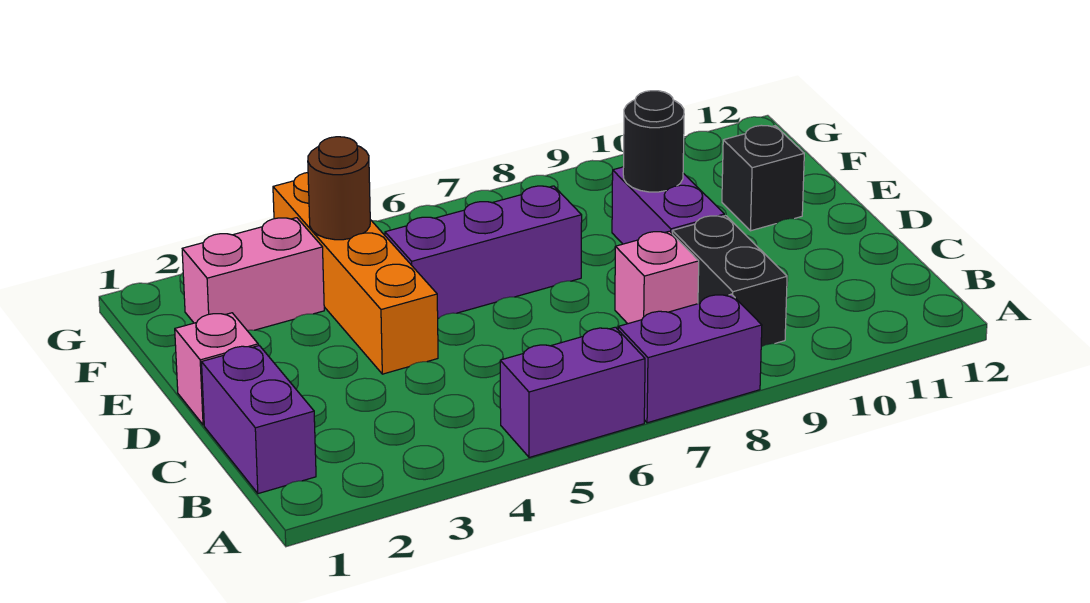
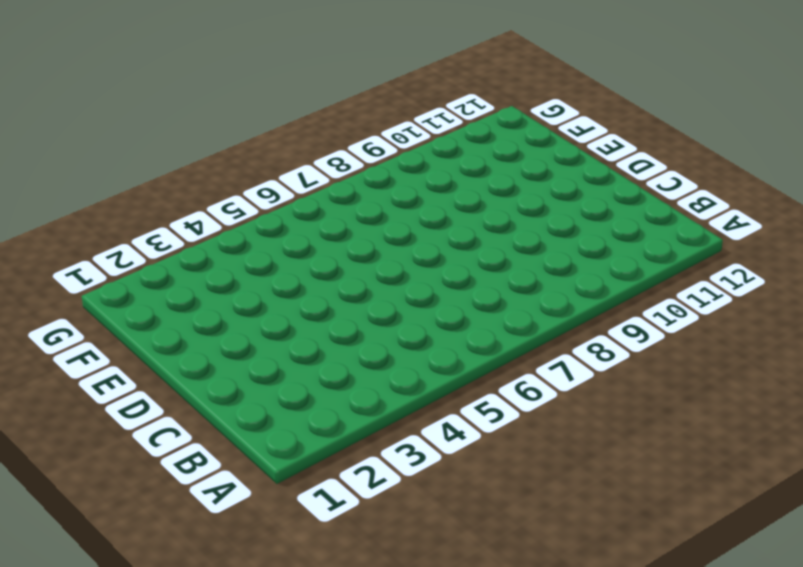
none -> purple brick A5:A6 level 1
none -> purple brick A7:A8 level 1
none -> purple brick B1:C1 level 1

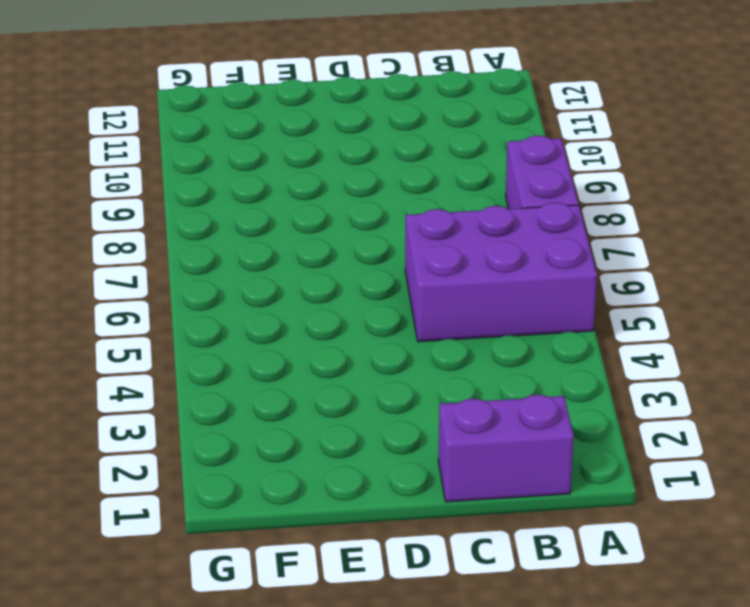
purple brick A5:C6 level 1 -> purple brick A5:A6 level 1
none -> black brick B9:C9 level 1
none -> pink brick C8 level 1
none -> pink brick D1 level 1

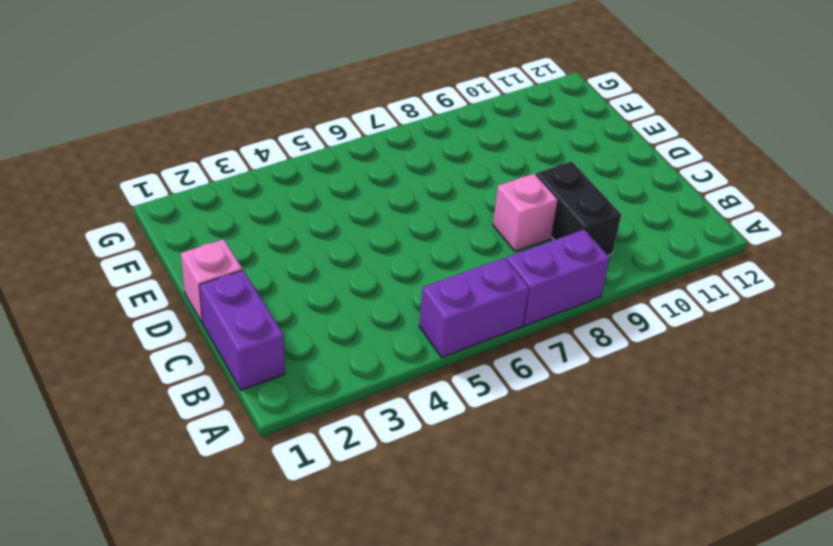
none -> orange brick D4:G4 level 1
none -> purple brick D9:E9 level 1
none -> purple brick E5:E7 level 1

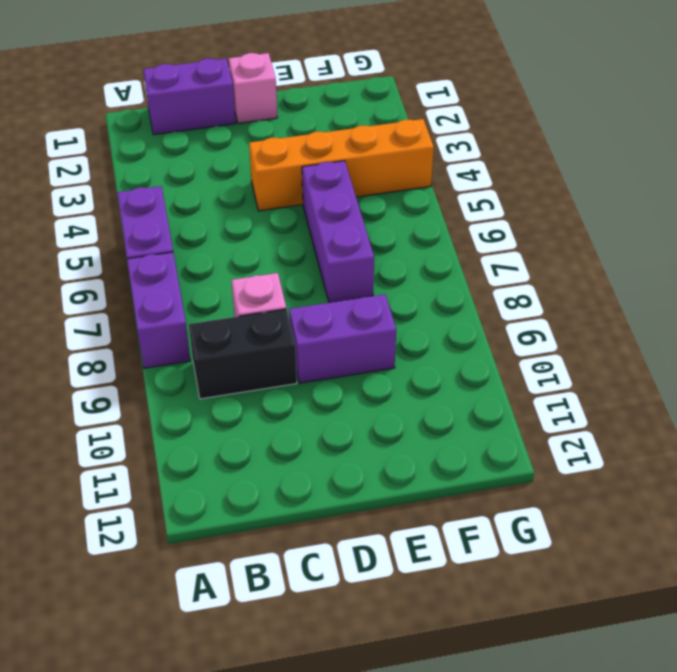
none -> black brick E11 level 1
none -> pink brick F2:F3 level 1
none -> black round brick E9 level 2

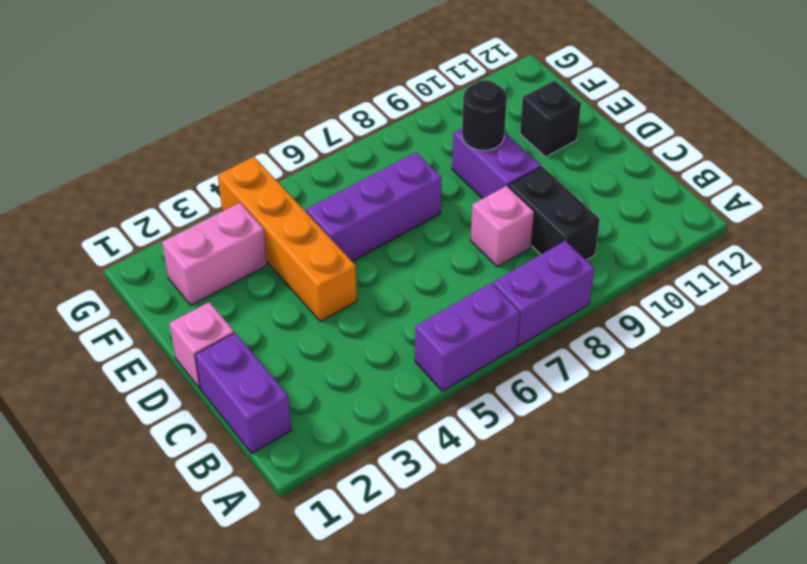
none -> brown round brick F4 level 2

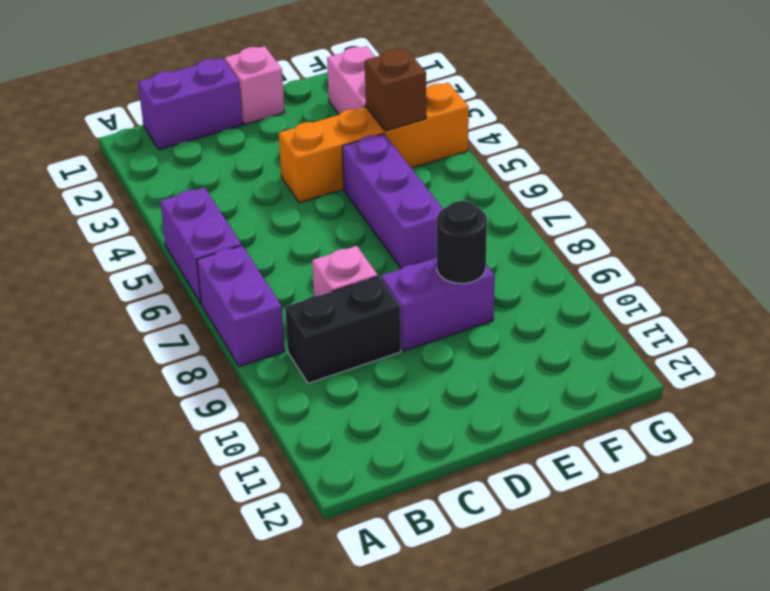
brown brick F4 level 2 -> brown round brick F4 level 2
none -> black brick E11 level 1

